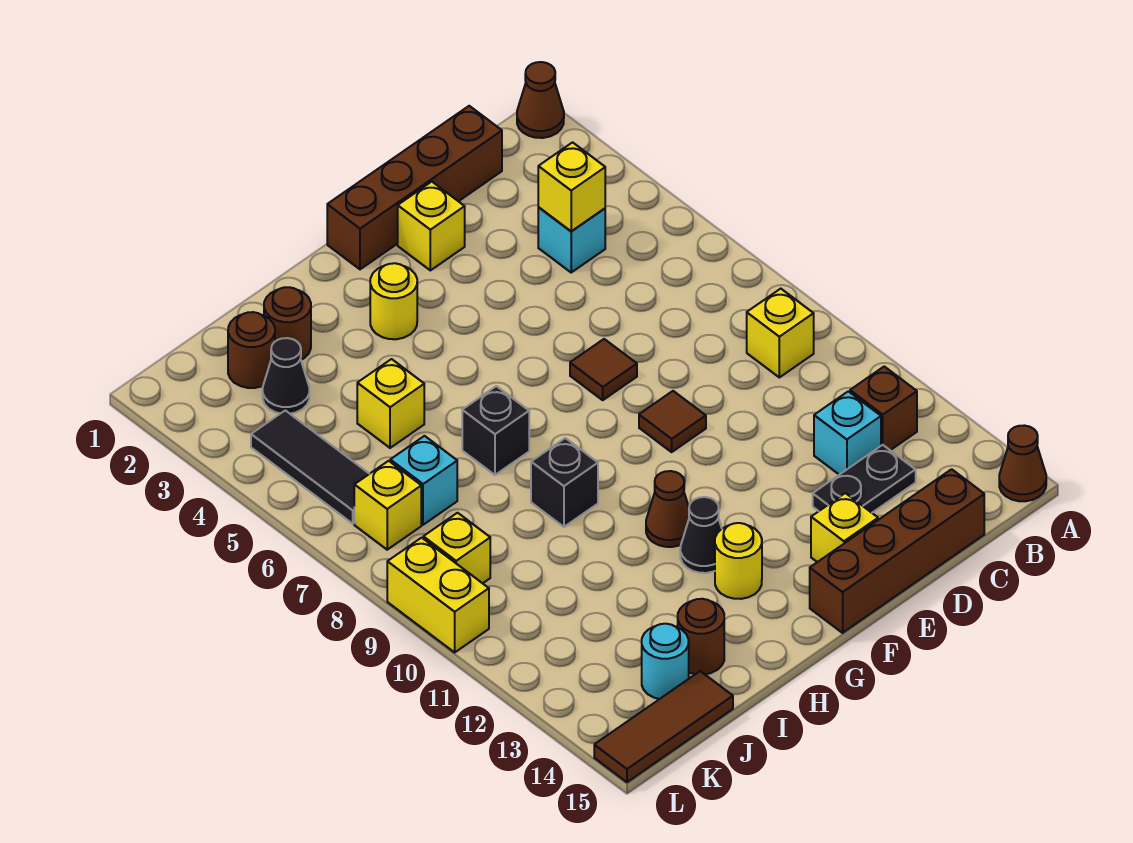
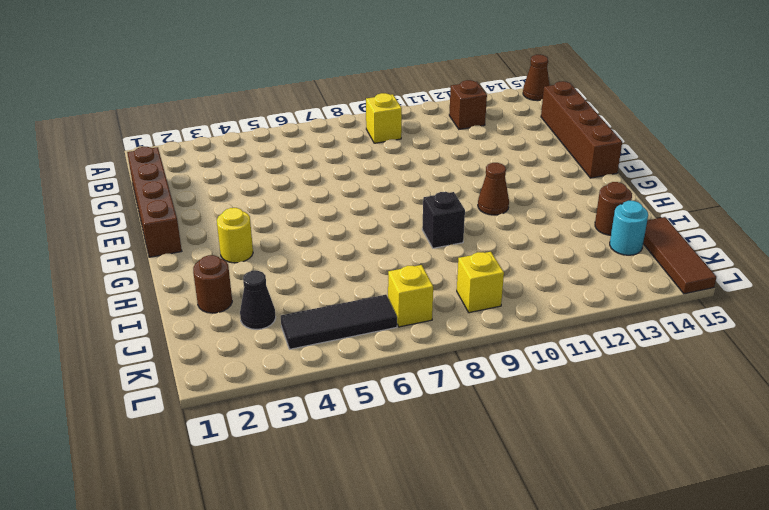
none -> brown cone A1 level 1
none -> cyan brick C4 level 1
none -> cyan brick C12 level 1
none -> black plate C13:D13 level 1

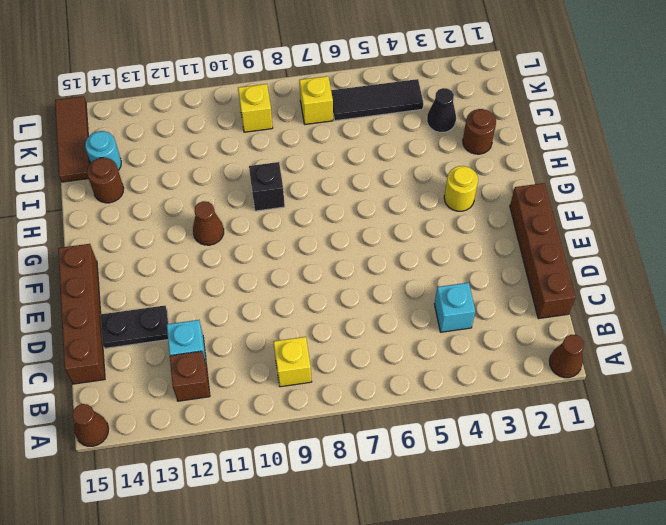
black plate D13:D14 level 1 -> black plate C13:D13 level 1
none -> yellow brick E2 level 1
none -> brown tile E7 level 1
none -> brown tile E9 level 1
none -> yellow brick E14 level 1

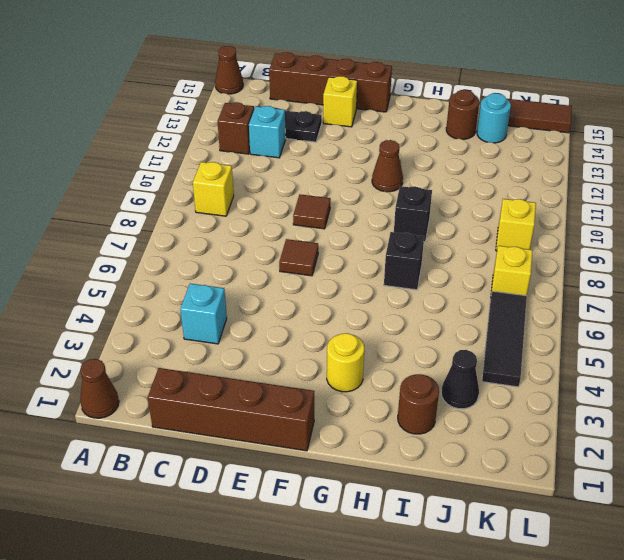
none -> yellow brick E2 level 1
none -> black cone G12 level 1
none -> yellow round brick G13 level 1
none -> yellow brick I5 level 1

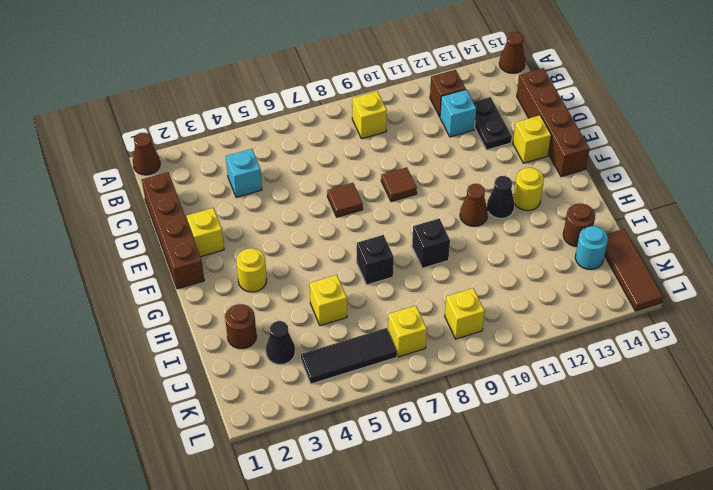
none -> brown round brick J2 level 1
none -> cyan brick J7 level 1
none -> yellow brick L9:L10 level 1
none -> yellow brick C4 level 2

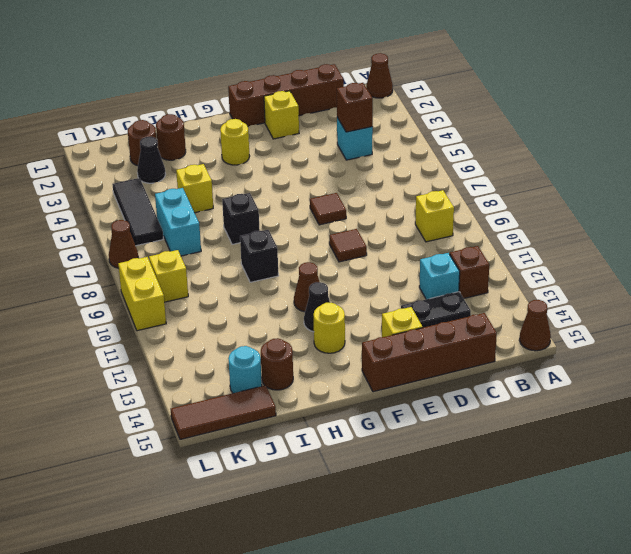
brown brick C4 level 2 -> yellow brick C4 level 2
cyan brick J6:J7 level 1 -> cyan brick J7 level 1
brown cone L7 level 1 -> none
none -> yellow brick K7 level 1

